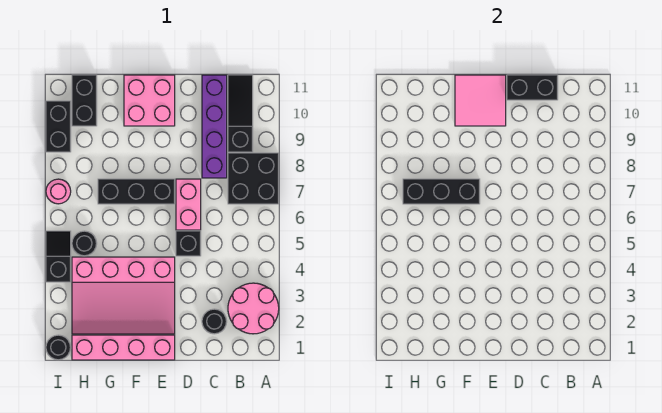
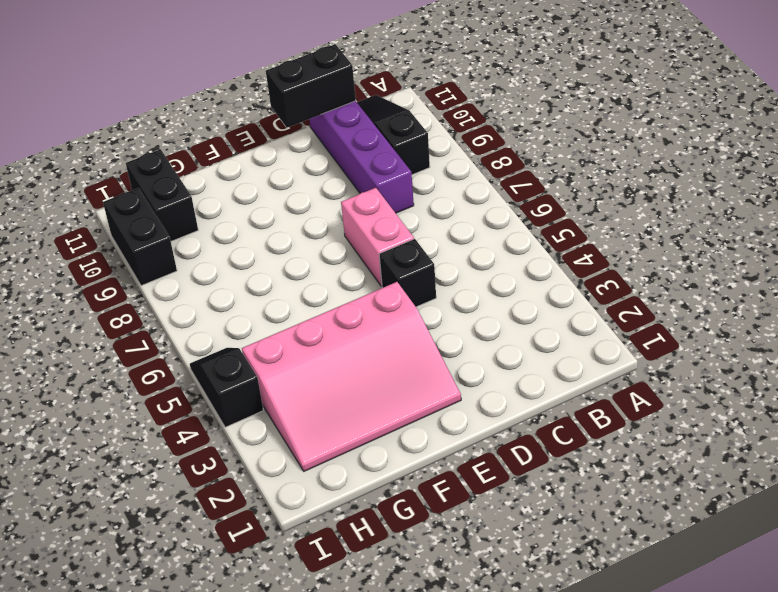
none -> pink round brick A2:B3 level 1
none -> black brick A7:B8 level 1
none -> black round brick C2 level 1

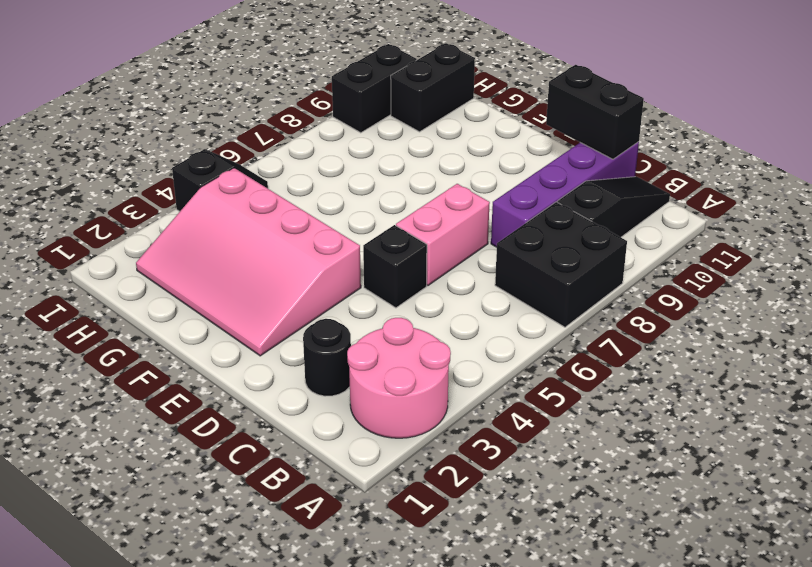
none -> pink brick E1:H1 level 1
none -> black brick E7:G7 level 1
none -> pink brick E10:F11 level 1

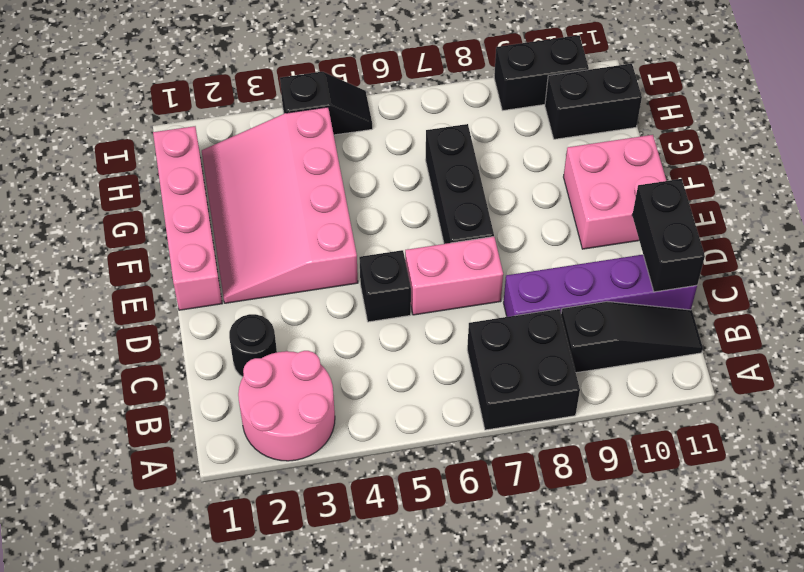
none -> black round brick H5 level 1
none -> black round brick I1 level 1
none -> pink round brick I7 level 1

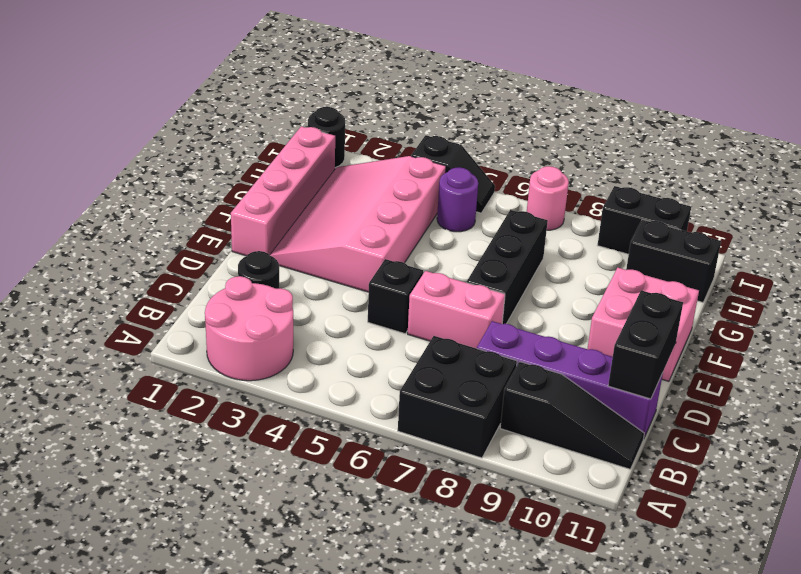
purple round brick H5 level 1 -> black round brick H5 level 1
none -> pink tile E10:F11 level 2
none -> black brick F7:H7 level 2

